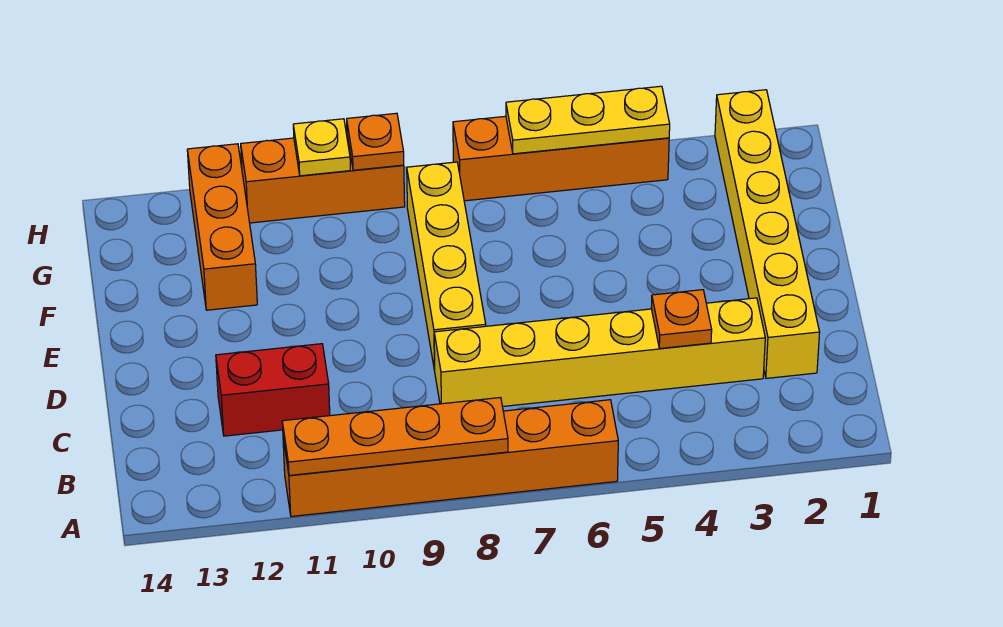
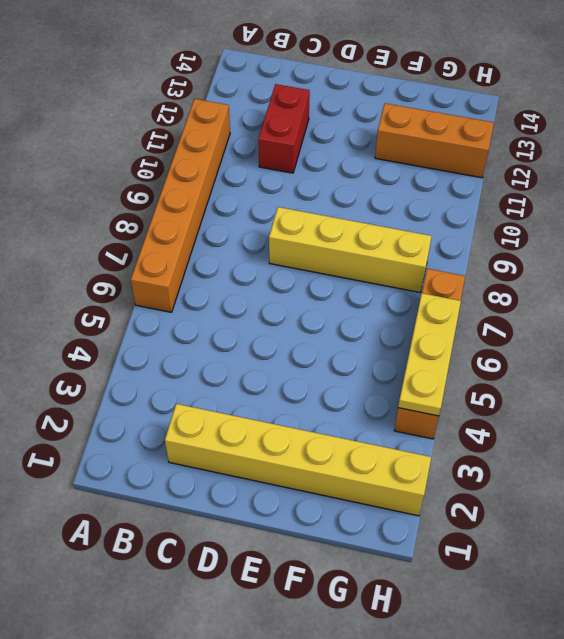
none -> yellow brick C3:C8 level 1
none -> orange brick H9:H11 level 1
none -> orange plate A8:A11 level 2

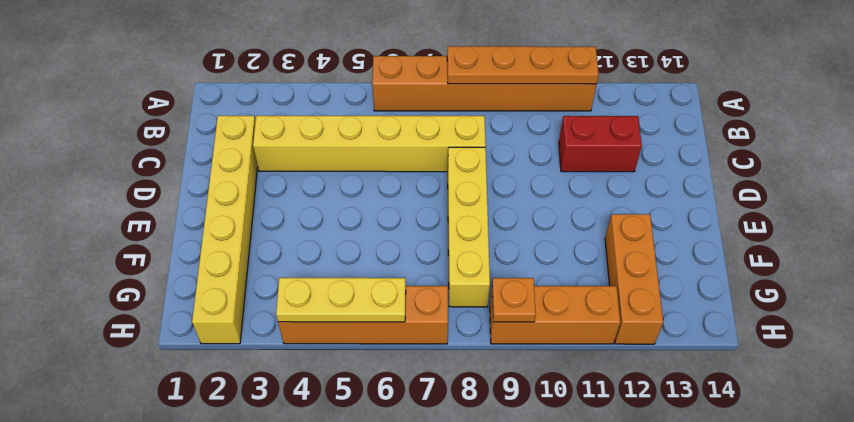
none -> orange plate C4 level 2
none -> yellow plate H10 level 2

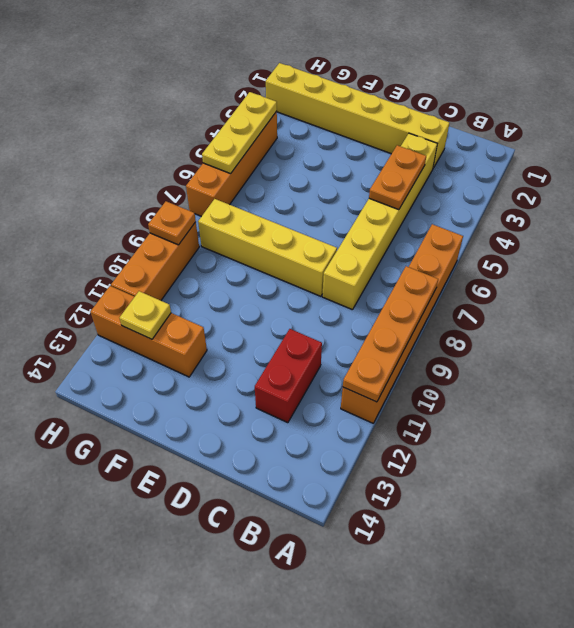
orange plate C4:C5 level 2 -> orange plate C4 level 2
yellow plate G12 level 2 -> yellow plate H10 level 2

